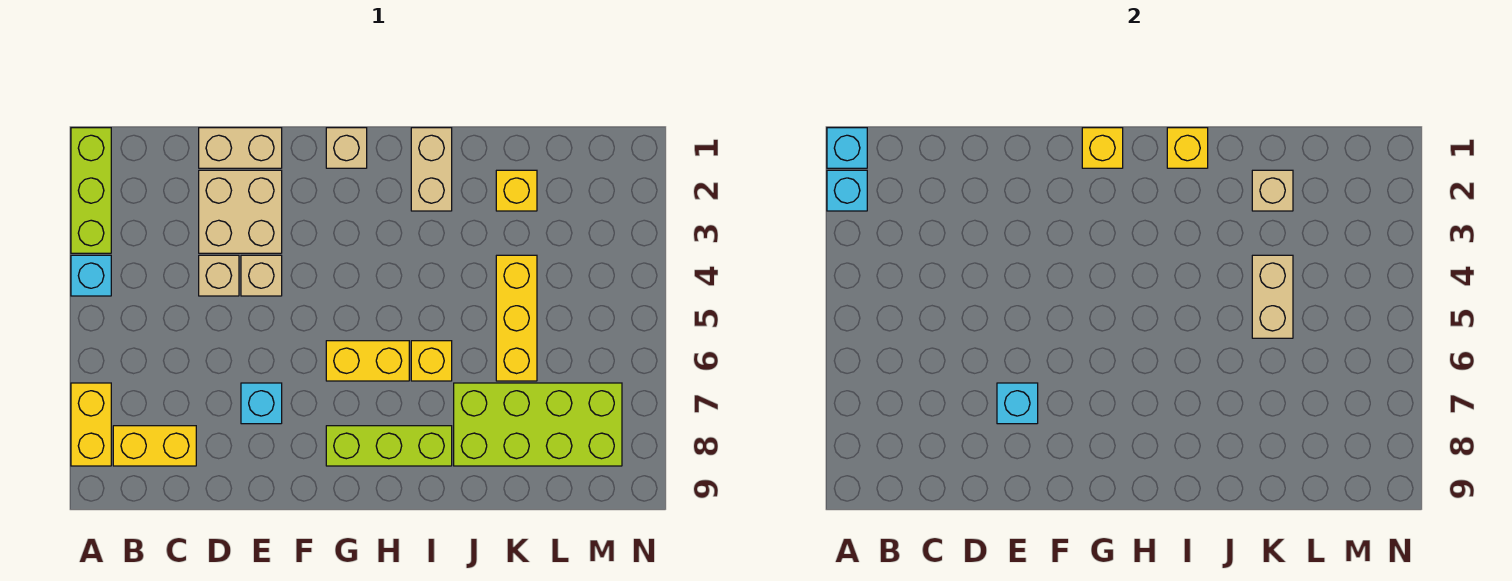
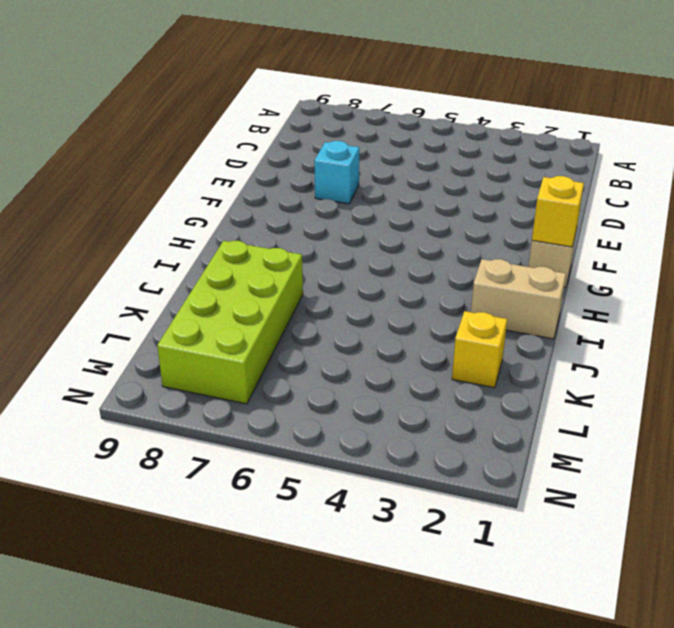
none -> lime brick A1:A3 level 1
none -> cyan brick A4 level 1
none -> yellow brick A7:A8 level 1

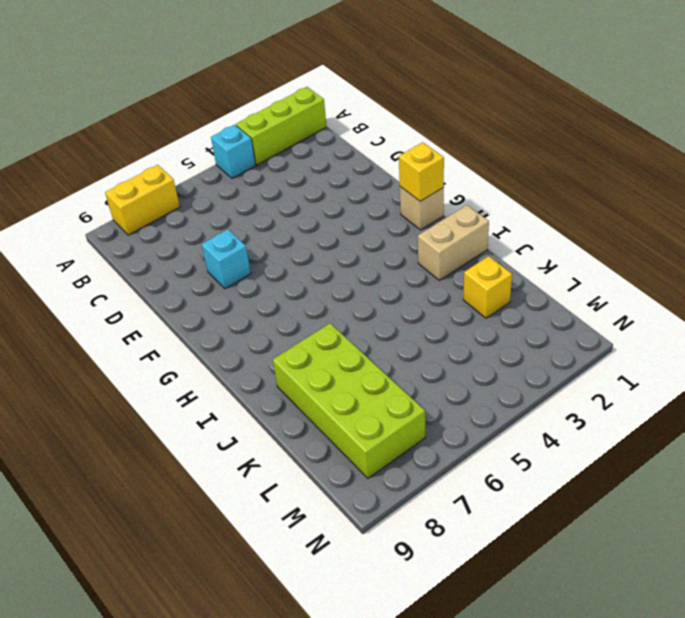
none -> yellow brick B8:C8 level 1
none -> tan brick D1:E1 level 1
none -> tan brick D2:E3 level 1

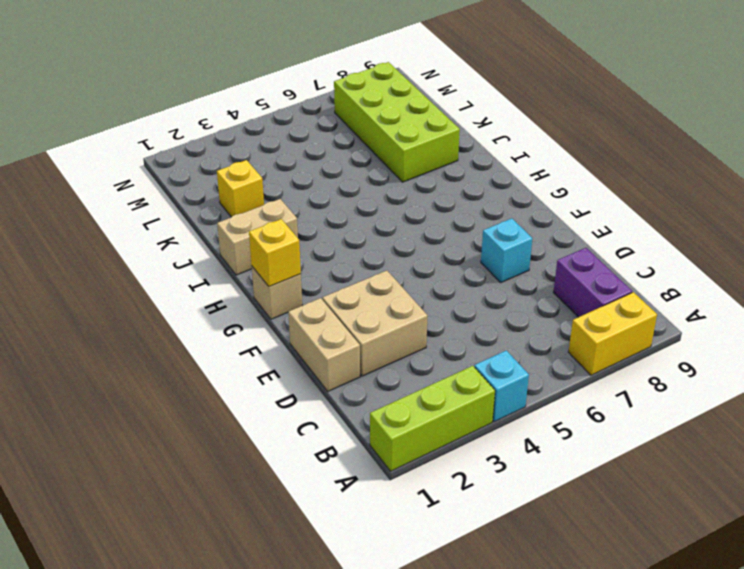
purple brick B8:C8 level 1 -> yellow brick B8:C8 level 1
none -> tan brick D4 level 1
none -> tan brick E4 level 1
none -> yellow brick G6:H6 level 1

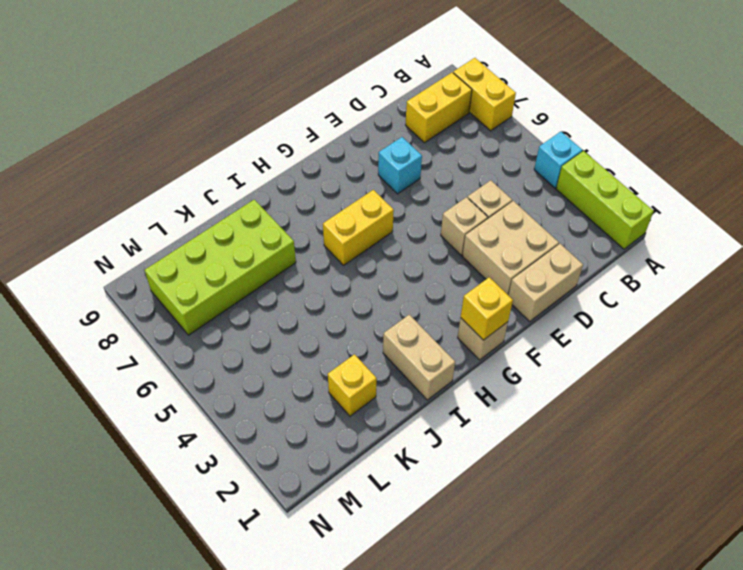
none -> lime brick G8:I8 level 1
none -> yellow brick I6 level 1
none -> yellow brick K4:K6 level 1

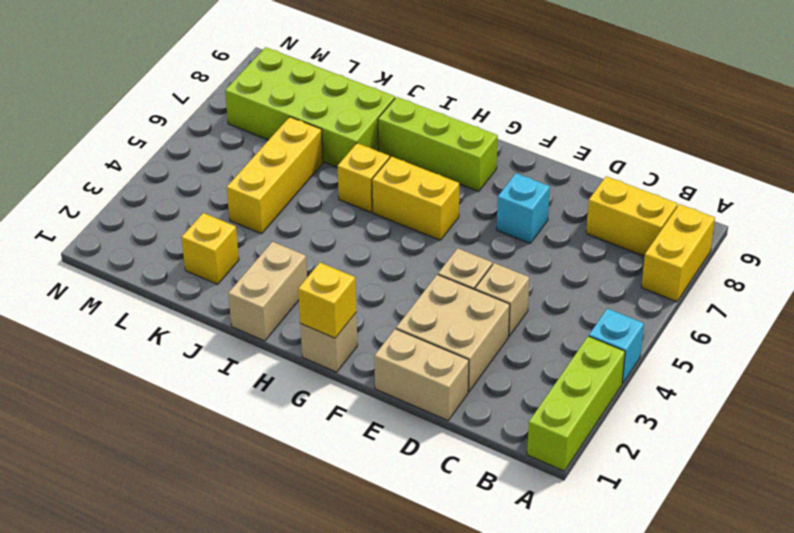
none -> cyan brick A1 level 2
none -> cyan brick A2 level 2
none -> cyan brick E7 level 2

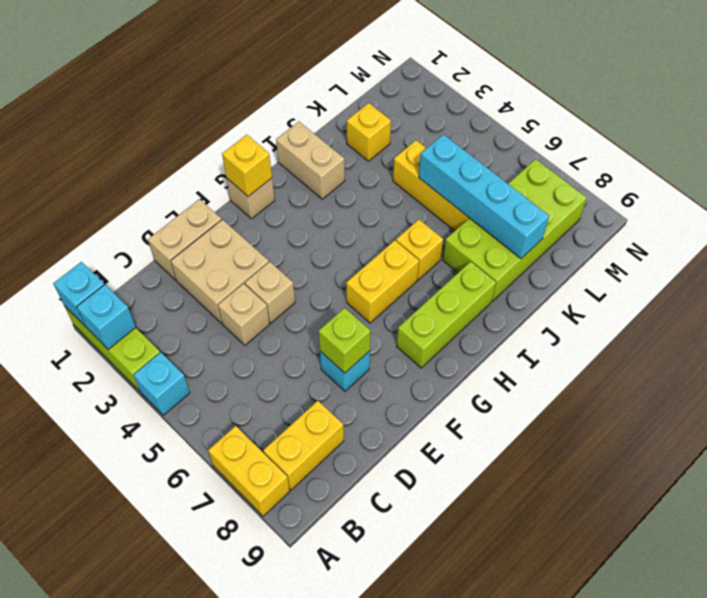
lime brick E7 level 2 -> cyan brick E7 level 2
cyan brick K5:K8 level 2 -> tan brick K4:K5 level 2
none -> yellow brick I1 level 2
none -> tan brick K2 level 2

